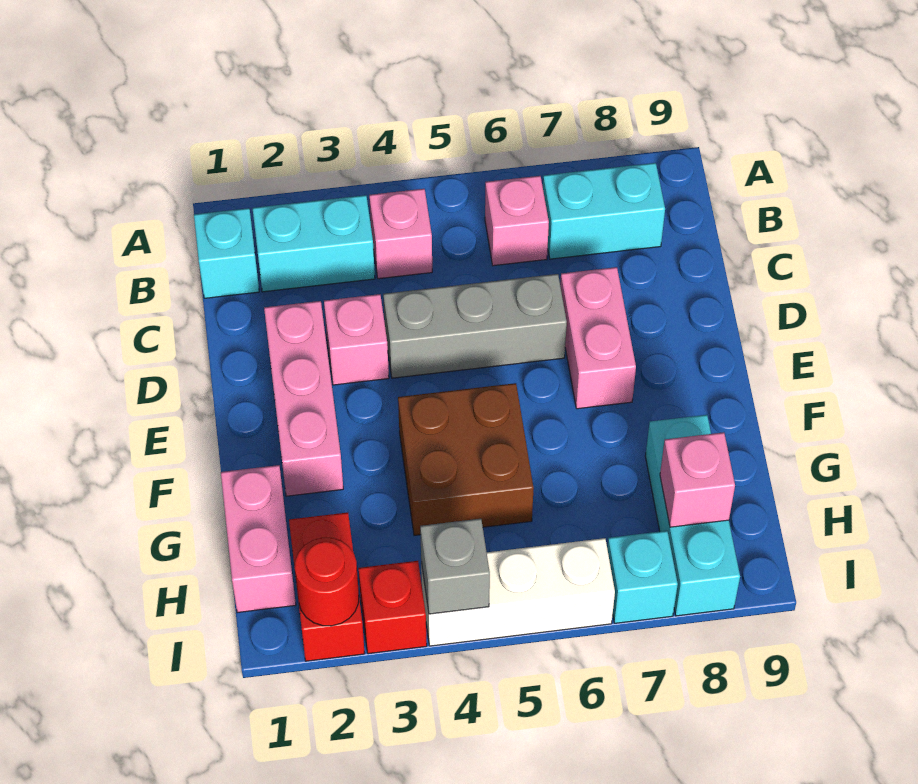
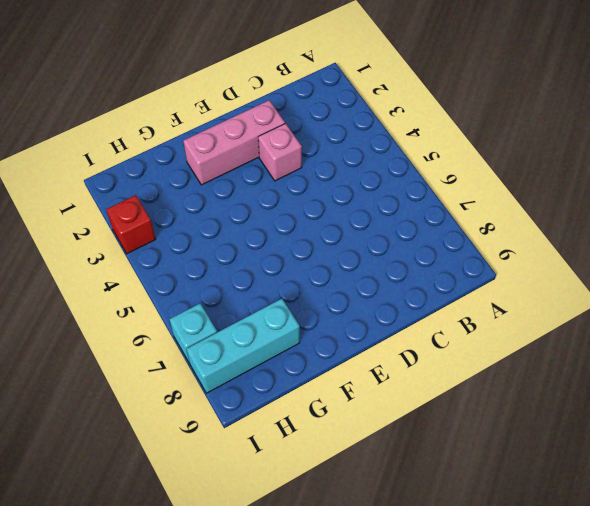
none -> cyan brick B1 level 1
none -> cyan brick B2:B3 level 1
none -> pink brick B4 level 1

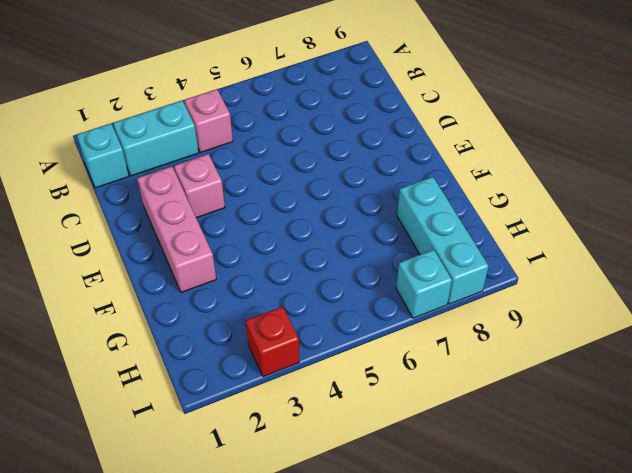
none -> pink brick B6 level 1
none -> cyan brick B7:B8 level 1
none -> grey brick D4:D6 level 1

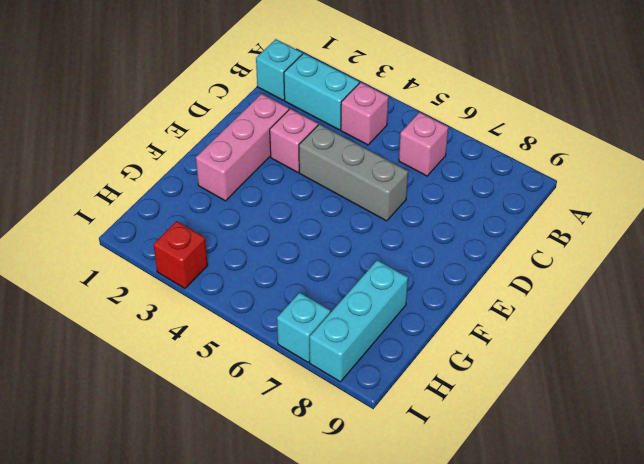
none -> cyan brick B7:B8 level 1
none -> pink brick D7:E7 level 1
none -> brown brick F4:G5 level 1

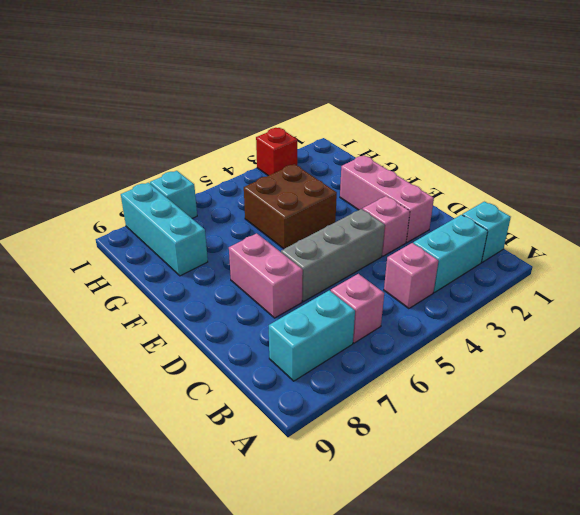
none -> pink brick G1:H1 level 1
none -> red brick H2:I2 level 1
none -> white brick I4:I6 level 1

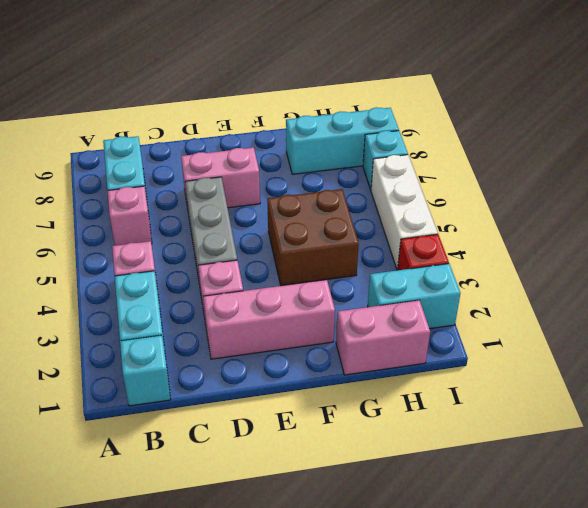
cyan brick H2:I2 level 1 -> red brick H2:I2 level 1
none -> pink brick H8 level 2
none -> red round brick I2 level 2
none -> grey brick I4 level 2

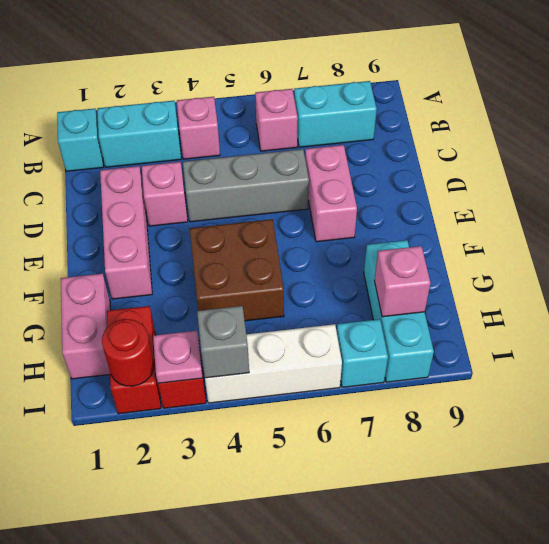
pink plate I3 level 2 -> none

